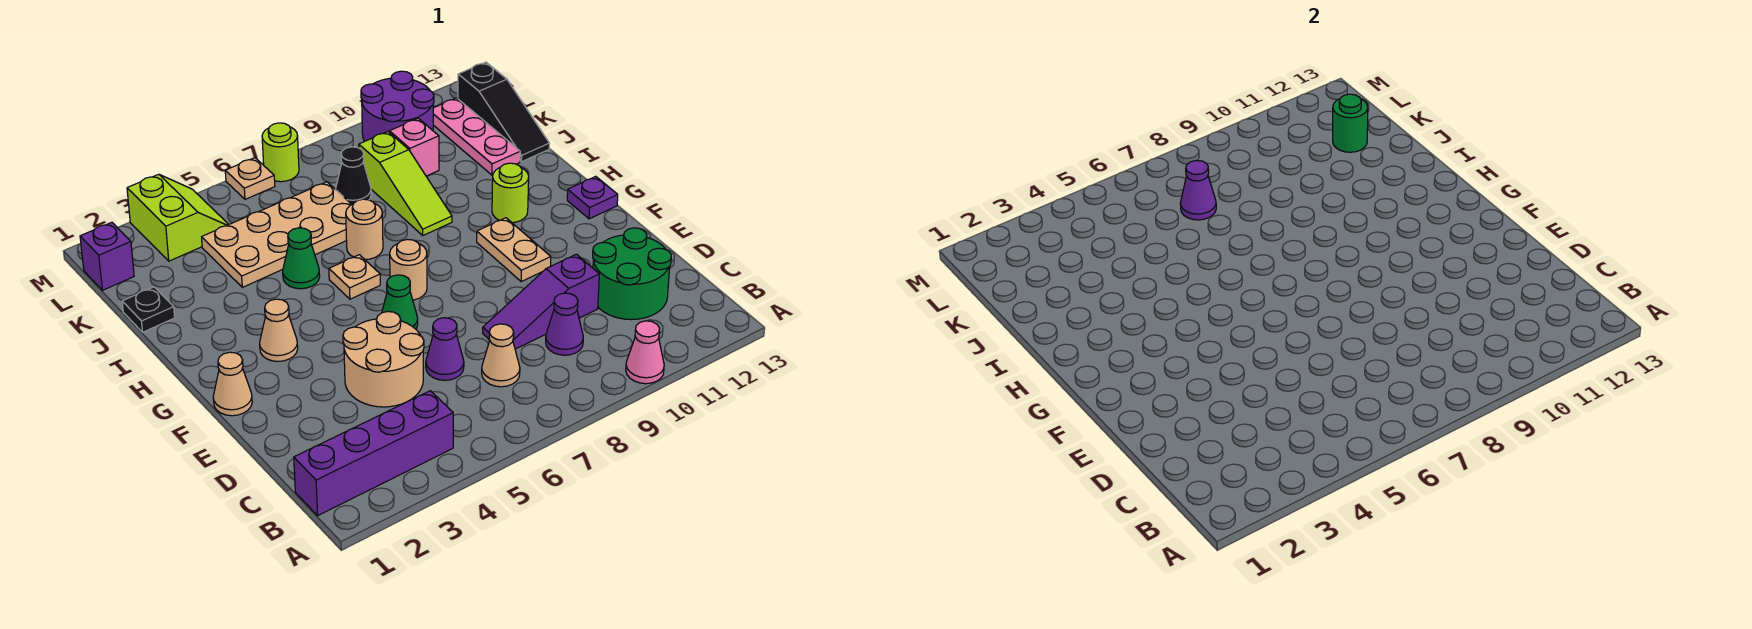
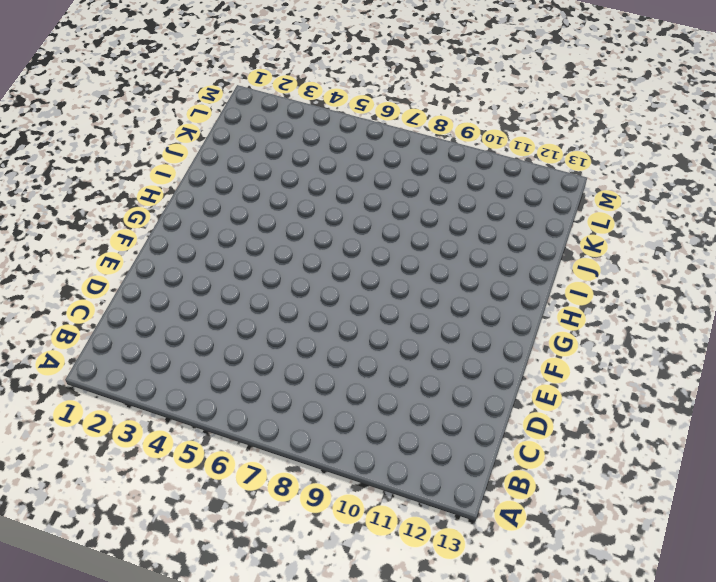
none -> pink cone A10 level 1
none -> purple brick B1:B4 level 1
none -> tan cone C7 level 1
none -> purple cone C9 level 1

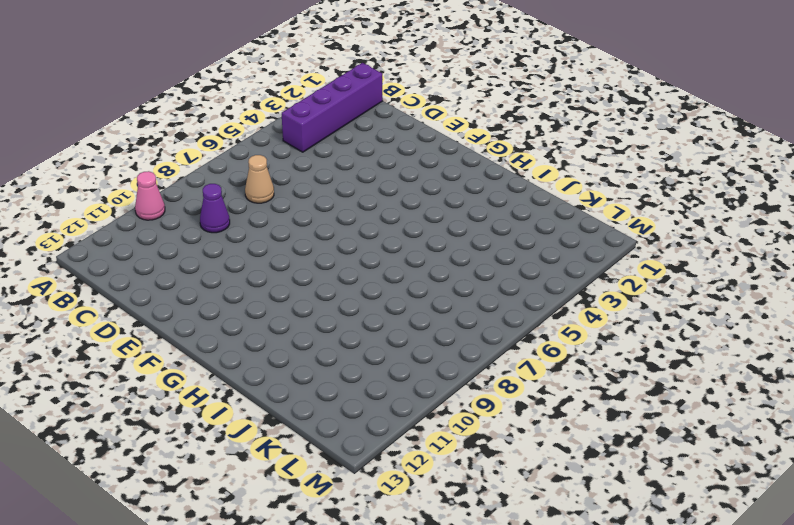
none -> green round brick C11:D12 level 1
none -> tan round brick D4:E5 level 1
none -> purple cone D6 level 1
none -> purple slope D8:D10 level 1 top 10

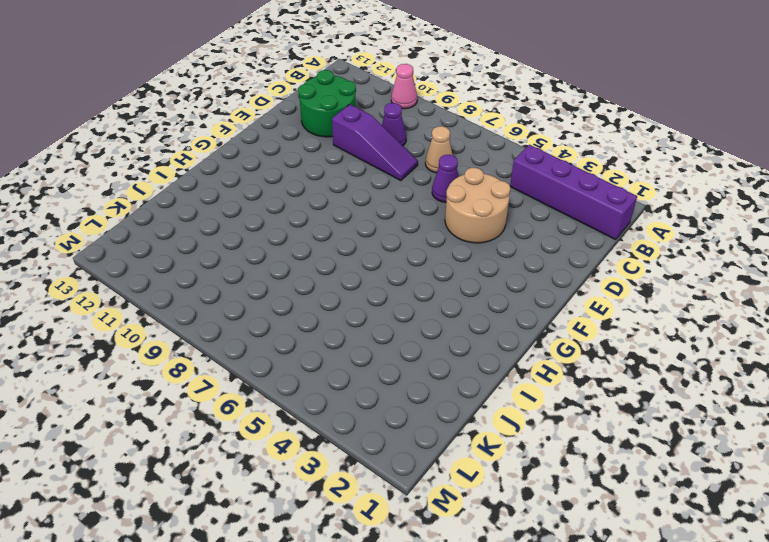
none -> tan cone F1 level 1
none -> green cone F6 level 1
none -> tan plate F10:G10 level 1
none -> tan cone G3 level 1

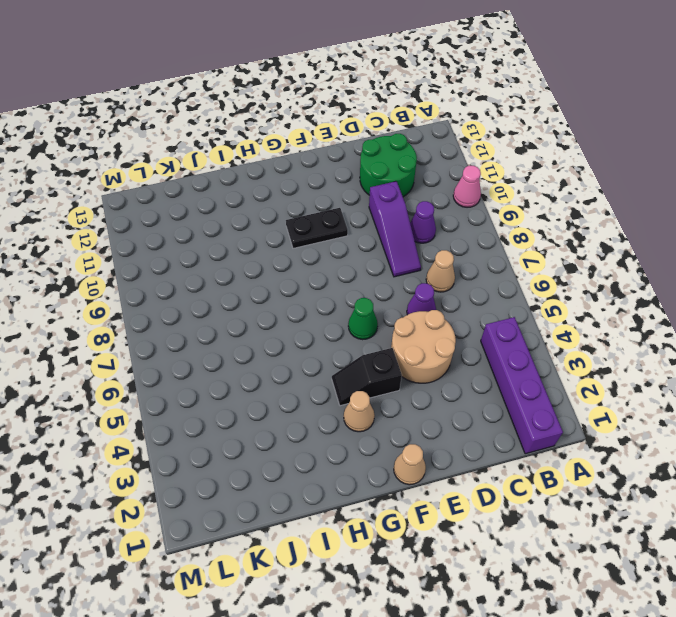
black slope F4:G4 level 1 top F -> none
black plate F10:G10 level 1 -> tan plate F10:G10 level 1
none -> tan round brick G7 level 1
none -> purple plate G13 level 1
none -> tan plate H6 level 1
none -> lime round brick H11 level 1

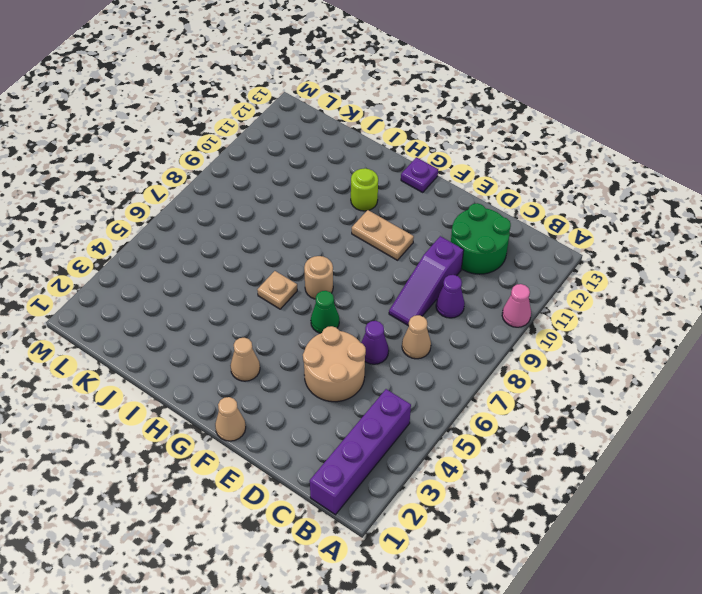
none -> green cone I5 level 1
none -> tan round brick I7 level 1
none -> lime slope I9:K9 level 1 top K
none -> black plate J1 level 1

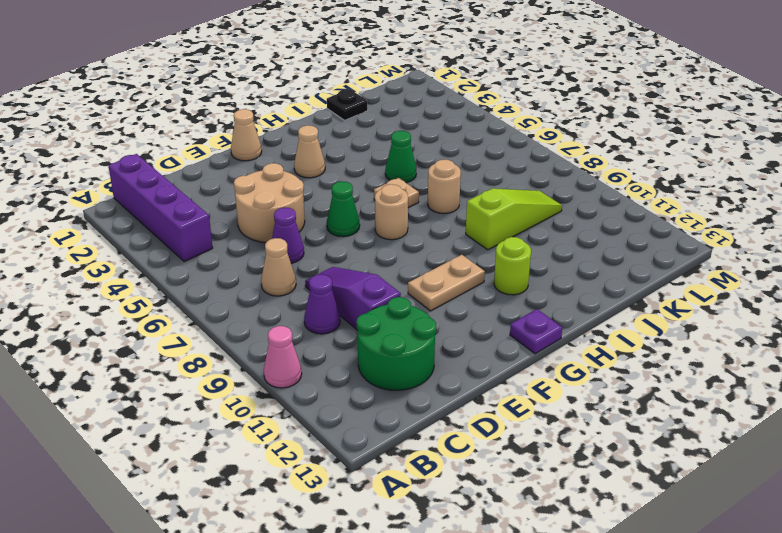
lime slope I9:K9 level 1 top I -> lime slope I9:K9 level 1 top K
none -> tan plate J4:K7 level 1
none -> pink plate J12:L12 level 1
none -> black slope J13:L13 level 1 top L
none -> black cone K8 level 1

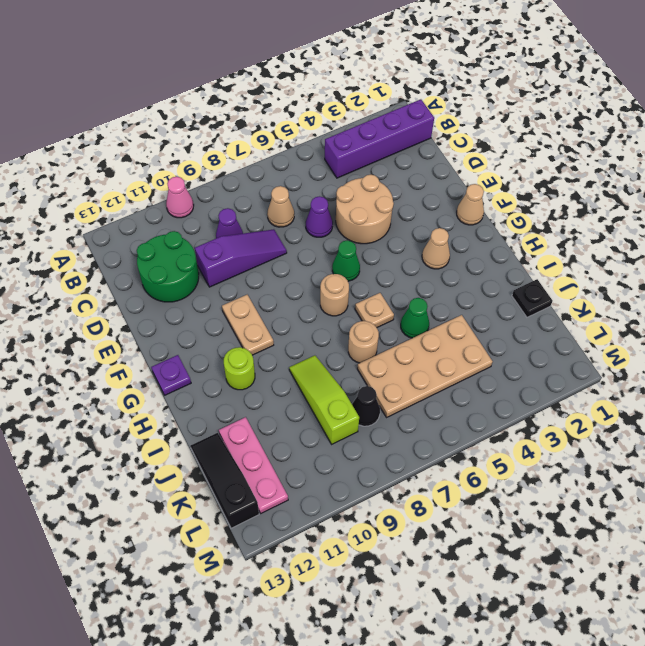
none -> pink brick K10 level 1
none -> purple brick L1 level 1
none -> lime slope L3:M4 level 1 top 3
none -> purple round brick L10:M11 level 1

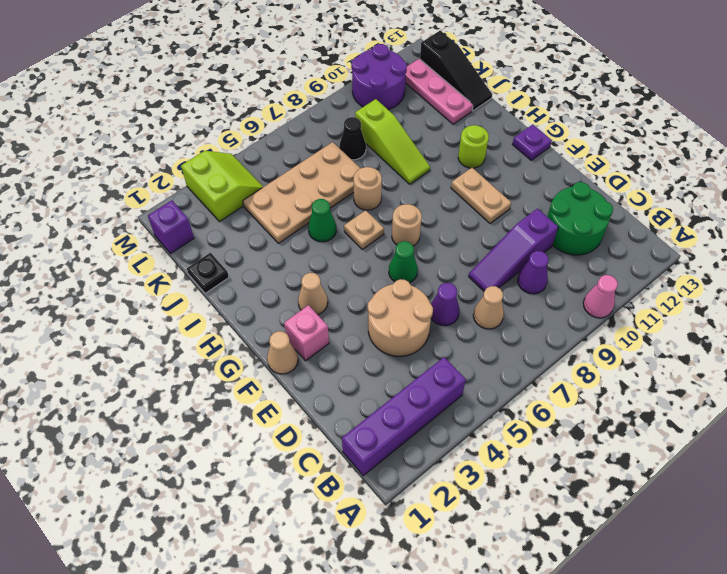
pink brick F2 level 1 -> pink brick K10 level 1
none -> tan plate M6 level 1
none -> lime round brick M7 level 1
none -> purple cone K7 level 2
none -> green round brick K12 level 2

